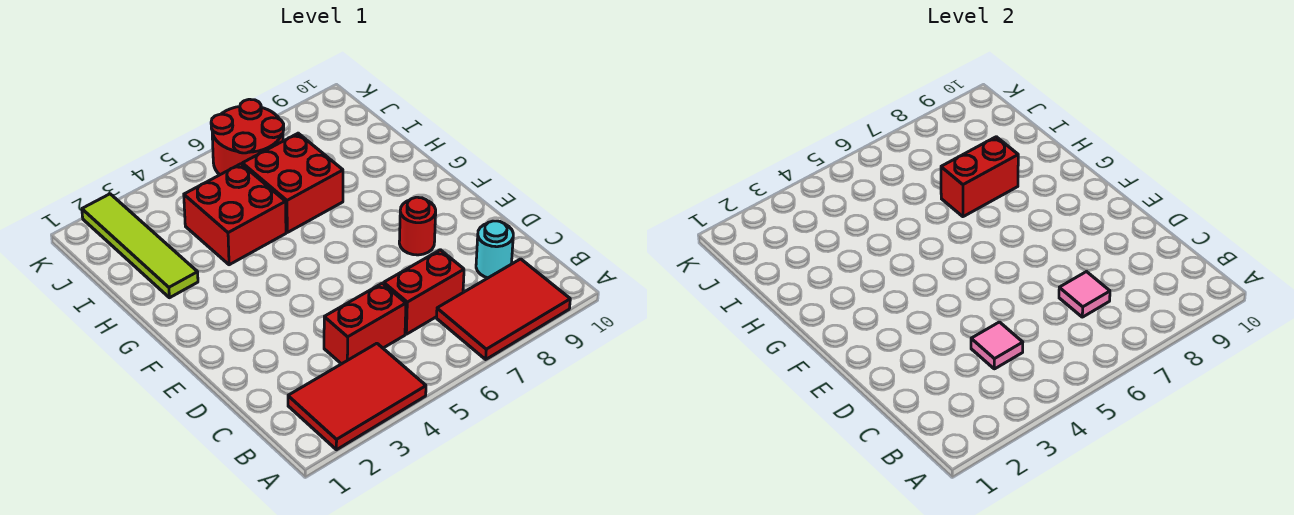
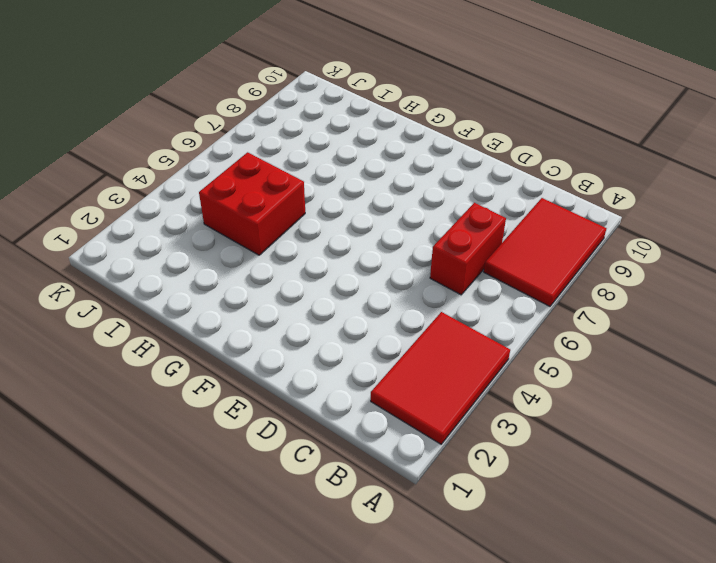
none -> red brick C4:C5 level 1
none -> cyan round brick C9 level 1
none -> red round brick E8 level 1

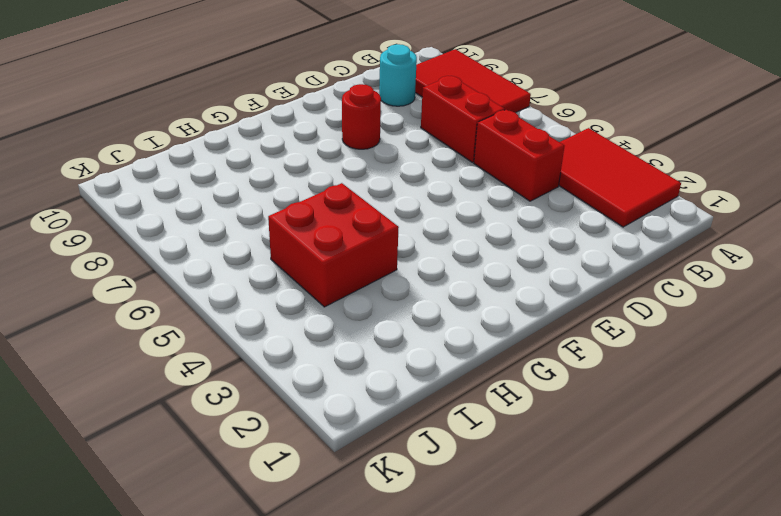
none -> lime tile H2:K2 level 1
none -> red brick H6:I7 level 1
none -> red round brick J6:K7 level 1

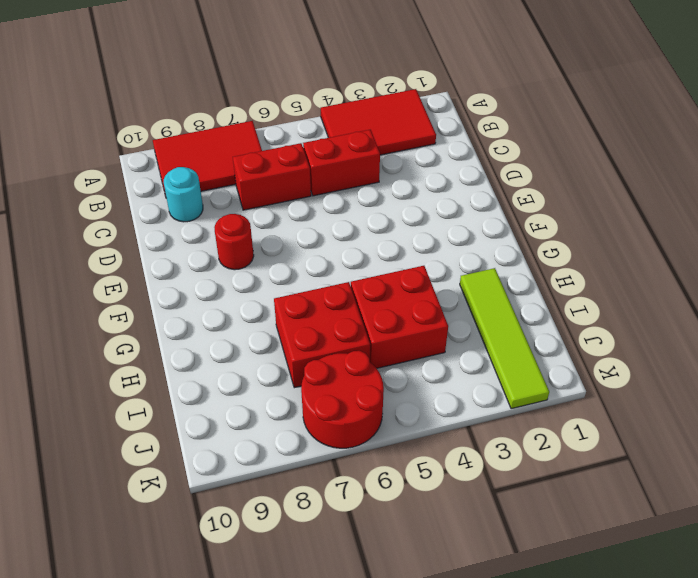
none -> pink tile C4 level 2
none -> pink tile C7 level 2
none -> red brick H7:H8 level 2

